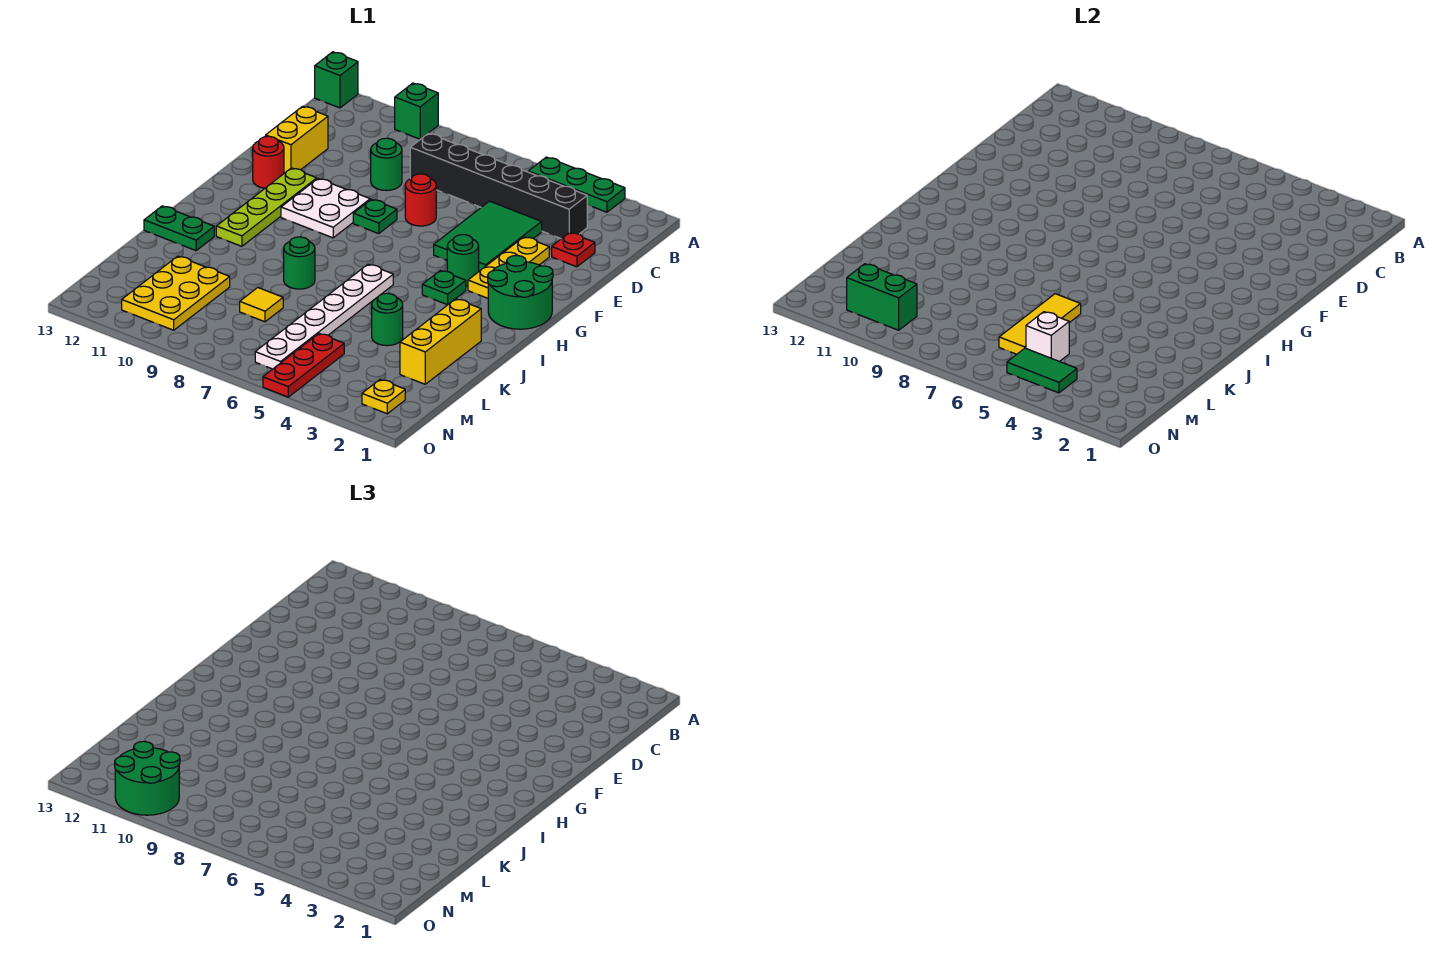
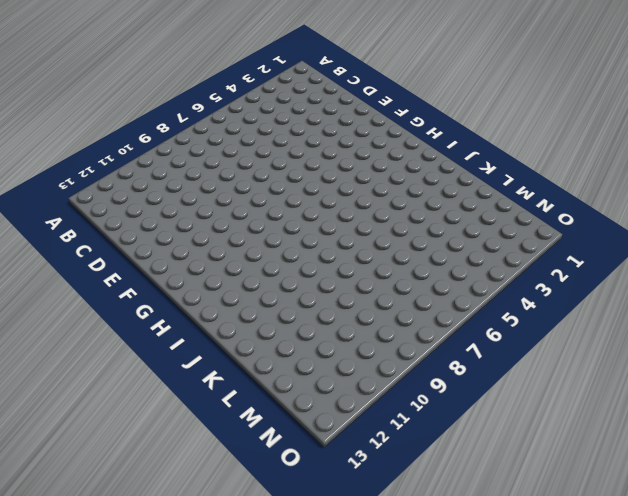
none -> green plate A3:A5 level 1
none -> green brick A10 level 1
none -> green brick A13 level 1
none -> black brick C3:C8 level 1

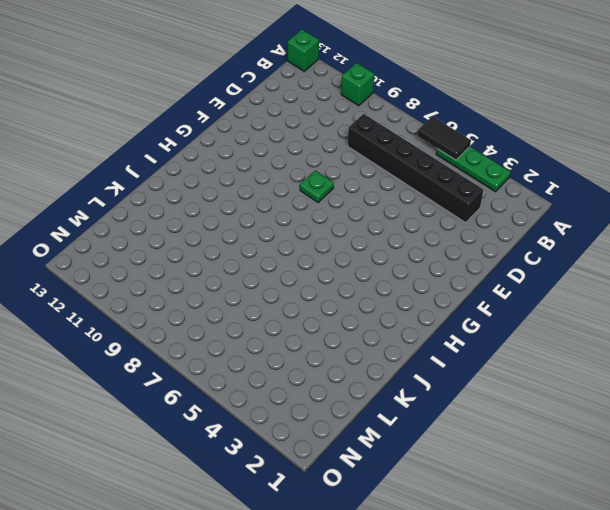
black tile A5:A6 level 2 -> none
none -> red plate D2 level 1
none -> green tile D4:F5 level 1
none -> green round brick D9 level 1
none -> yellow brick D12:E12 level 1

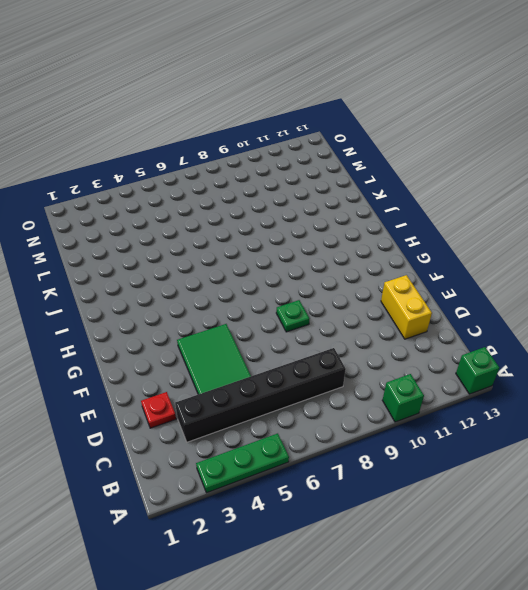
none -> green round brick D9 level 1
none -> yellow plate E3:G3 level 1
none -> red round brick E7 level 1
none -> white plate F9:G10 level 1

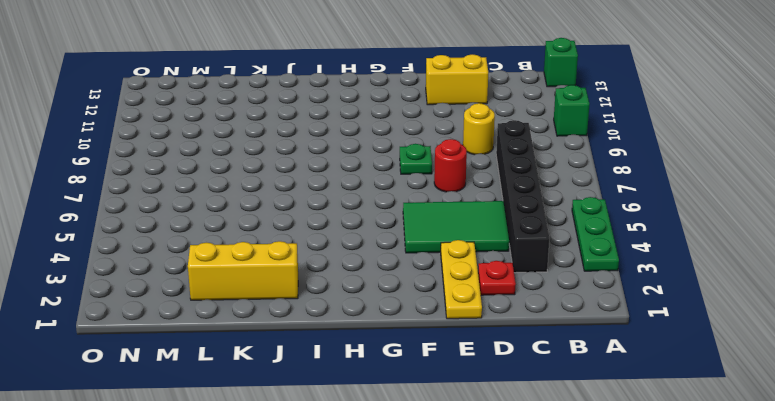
yellow round brick D9 level 1 -> green round brick D9 level 1
yellow plate E1:E3 level 1 -> yellow plate E3:G3 level 1
none -> white plate F9:G10 level 1
none -> lime plate F11:I11 level 1
none -> red round brick F12 level 1
none -> green round brick G1:H2 level 1

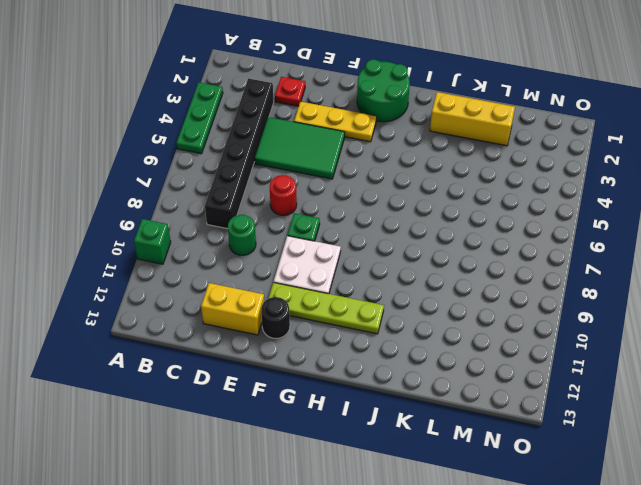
black round brick F12 level 1 -> red round brick F12 level 1
none -> green brick A13 level 1
none -> green round brick G4 level 1
none -> green plate H4 level 1
none -> white plate I6:N6 level 1

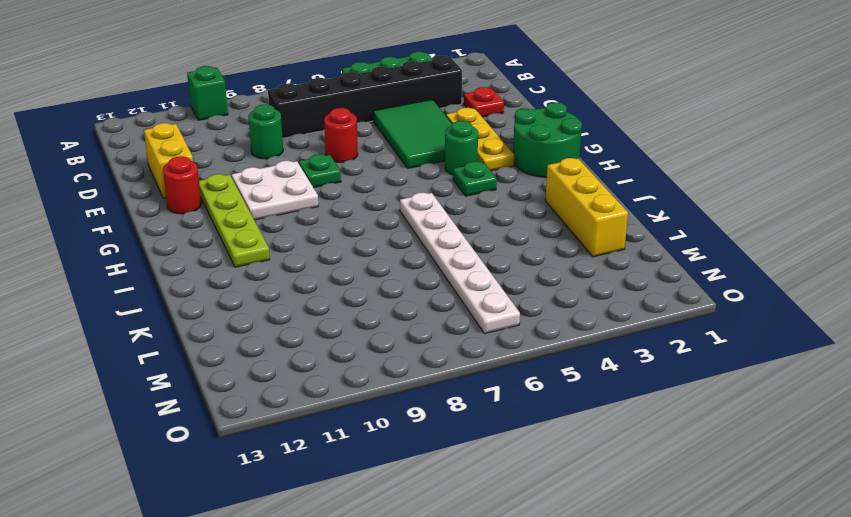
none -> green brick A13 level 1
none -> green round brick J8 level 1
none -> green plate J12:J13 level 1
none -> green round brick K4 level 1

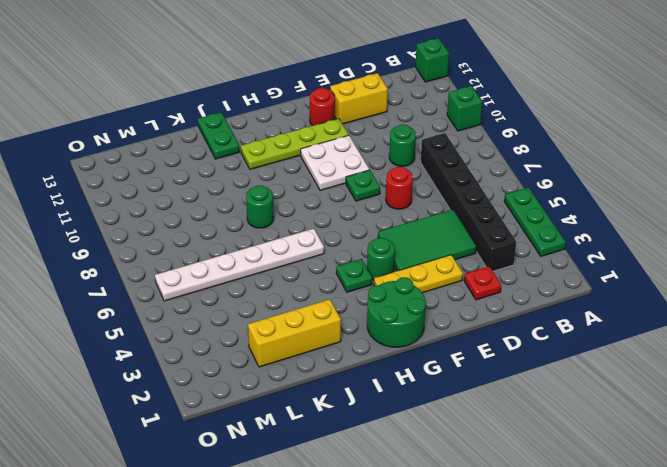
none -> green round brick K4 level 1
none -> yellow tile L8 level 1
none -> yellow plate L10:N11 level 1
none -> red plate M5:O5 level 1

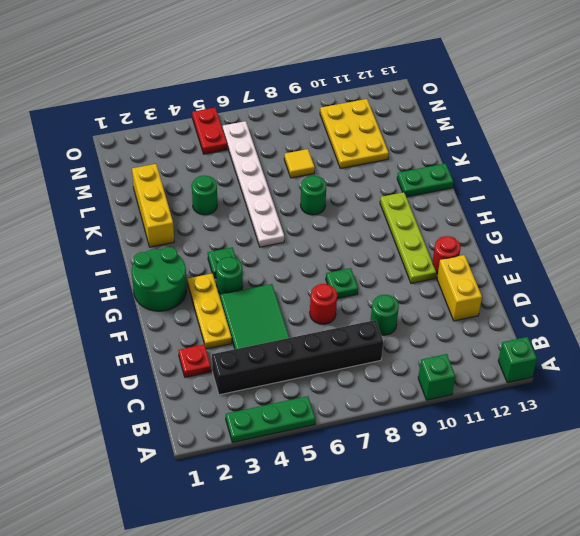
red plate N5:O5 level 1 -> red plate M5:O5 level 1
none -> white plate F9:G10 level 1
none -> yellow plate N2 level 1
none -> yellow tile K6:M6 level 2
none -> white brick M5 level 2

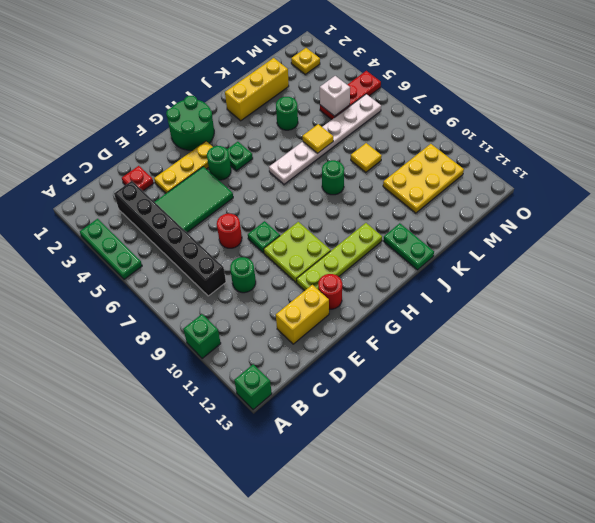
lime plate F9:G10 level 1 -> white plate F9:G10 level 1
yellow tile K6 level 2 -> yellow tile K6:M6 level 2
none -> green tile N4:N5 level 2
none -> green brick N10:N11 level 2
none -> green round brick N10:O11 level 3

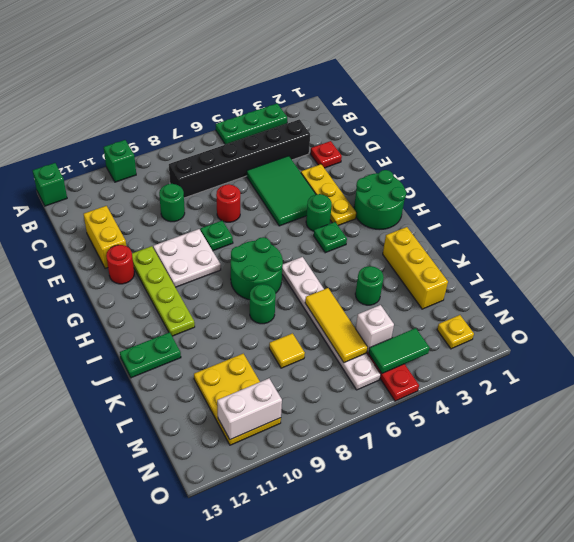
green round brick H7:I8 level 1 -> green round brick N10:O11 level 3
white brick N10:N11 level 2 -> green brick N10:N11 level 2

